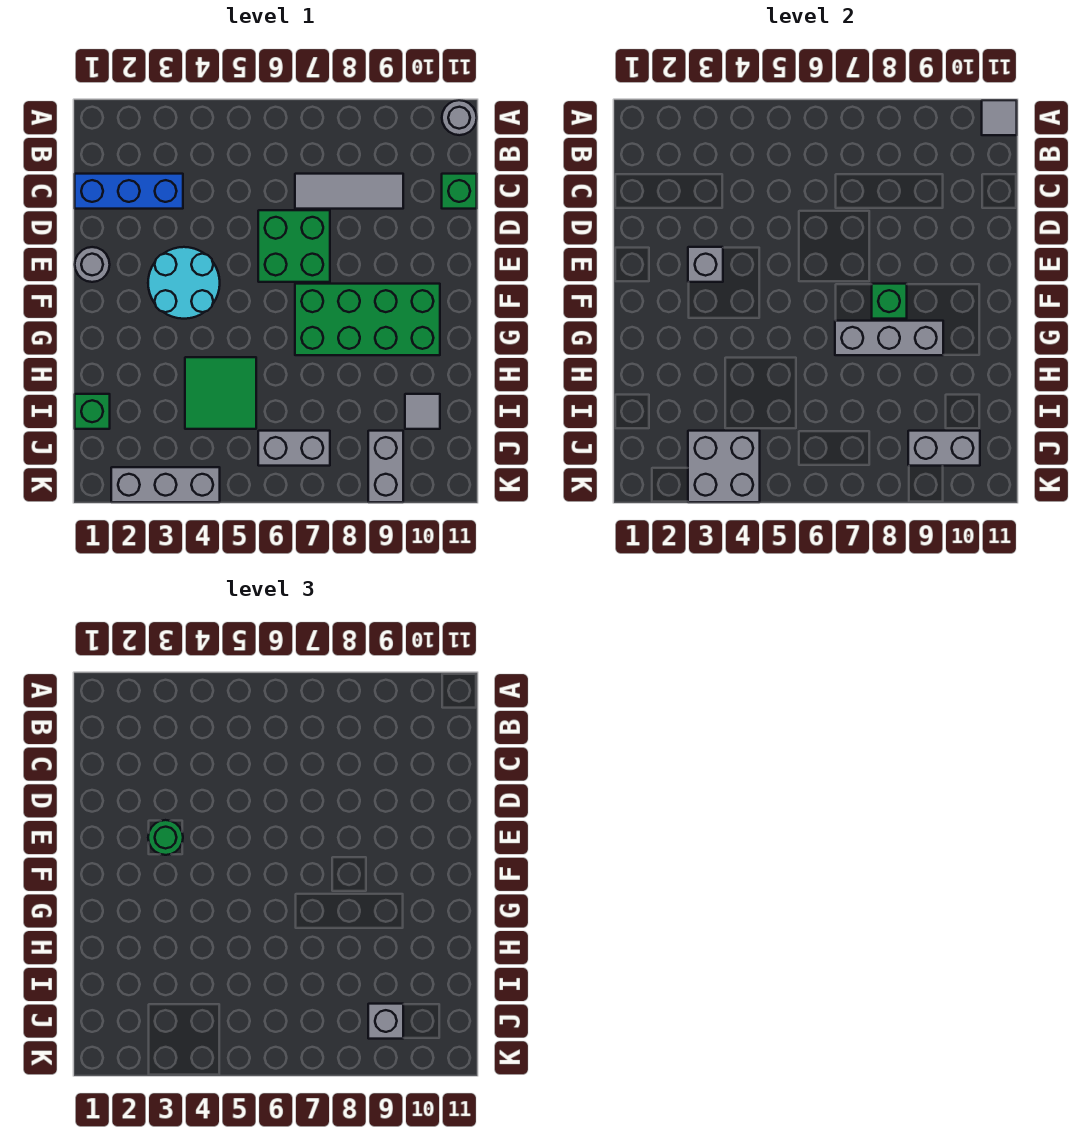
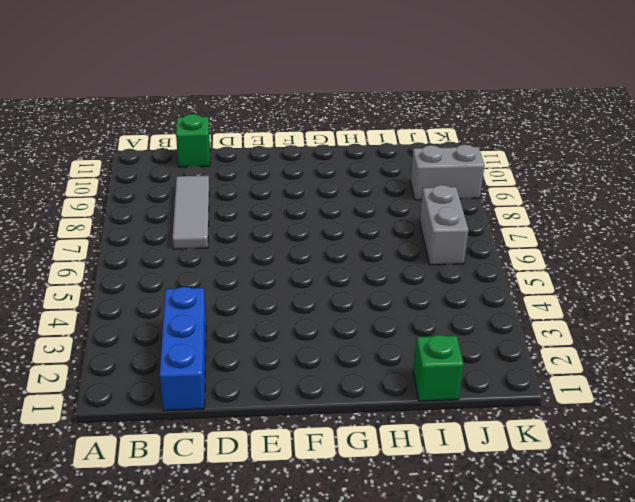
none -> grey round brick A11 level 1
none -> green brick D6:E7 level 1
none -> grey round brick E1 level 1

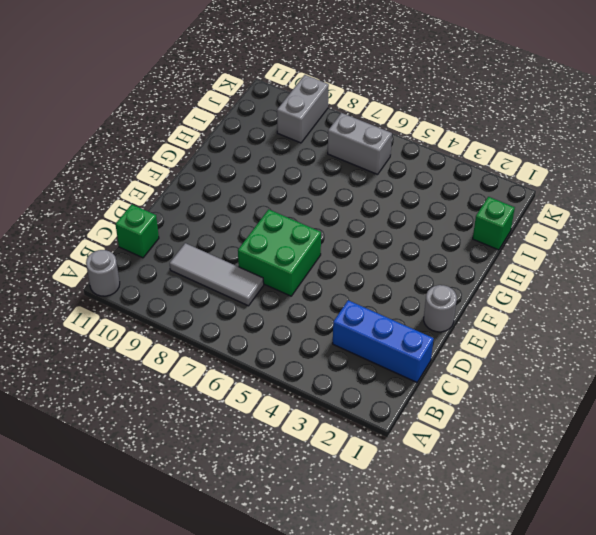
none -> cyan round brick E3:F4 level 1
none -> green brick F7:G10 level 1
none -> green tile H4:I5 level 1

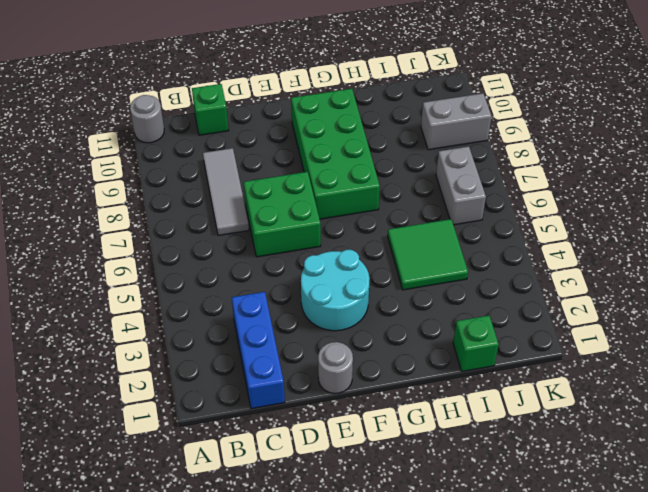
none -> grey tile I10 level 1
none -> grey brick K2:K4 level 1
none -> grey tile A11 level 2

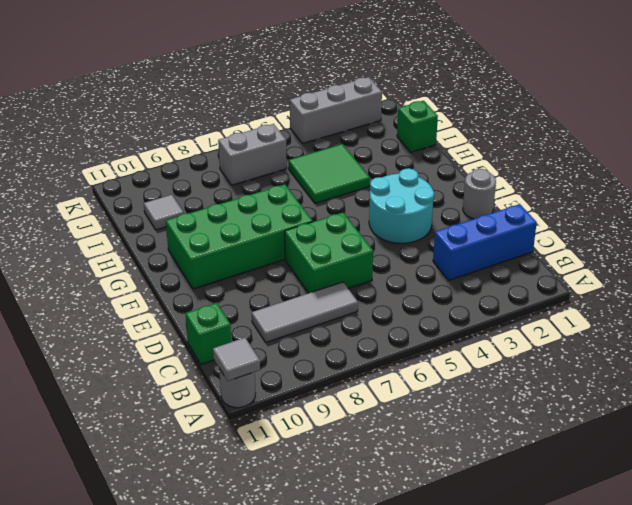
none -> grey brick J9:K9 level 1
none -> grey brick E3 level 2
none -> green brick F8 level 2

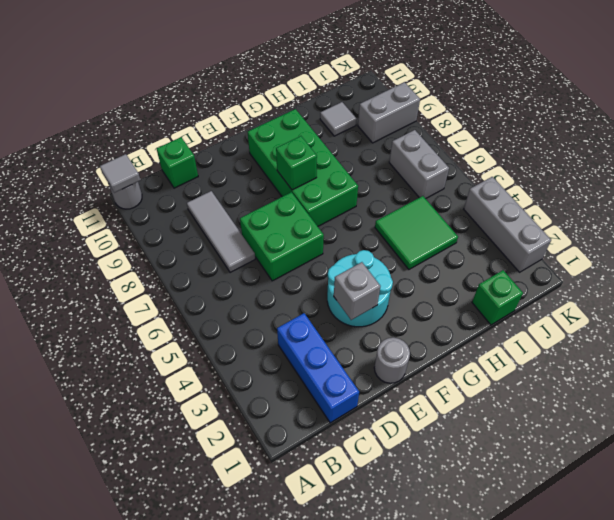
none -> grey brick G7:G9 level 2
none -> grey brick J3:K4 level 2
none -> grey brick J9:J10 level 2

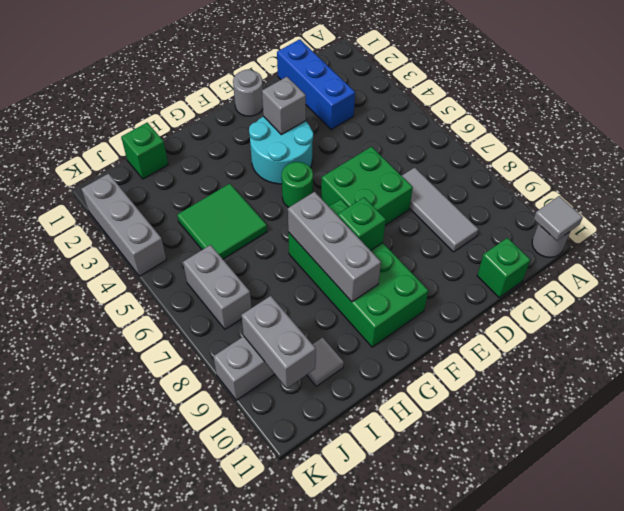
green round brick F5 level 1 -> green round brick E3 level 3
none -> grey brick J3:K4 level 2
none -> grey brick J9 level 3

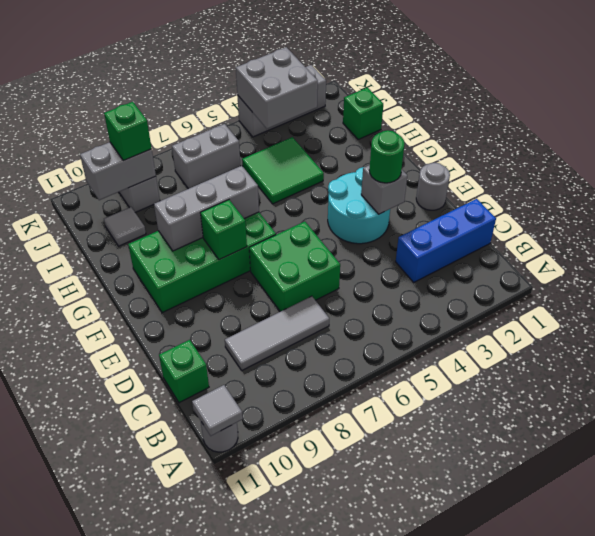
green brick J9 level 3 -> grey brick J9 level 3

